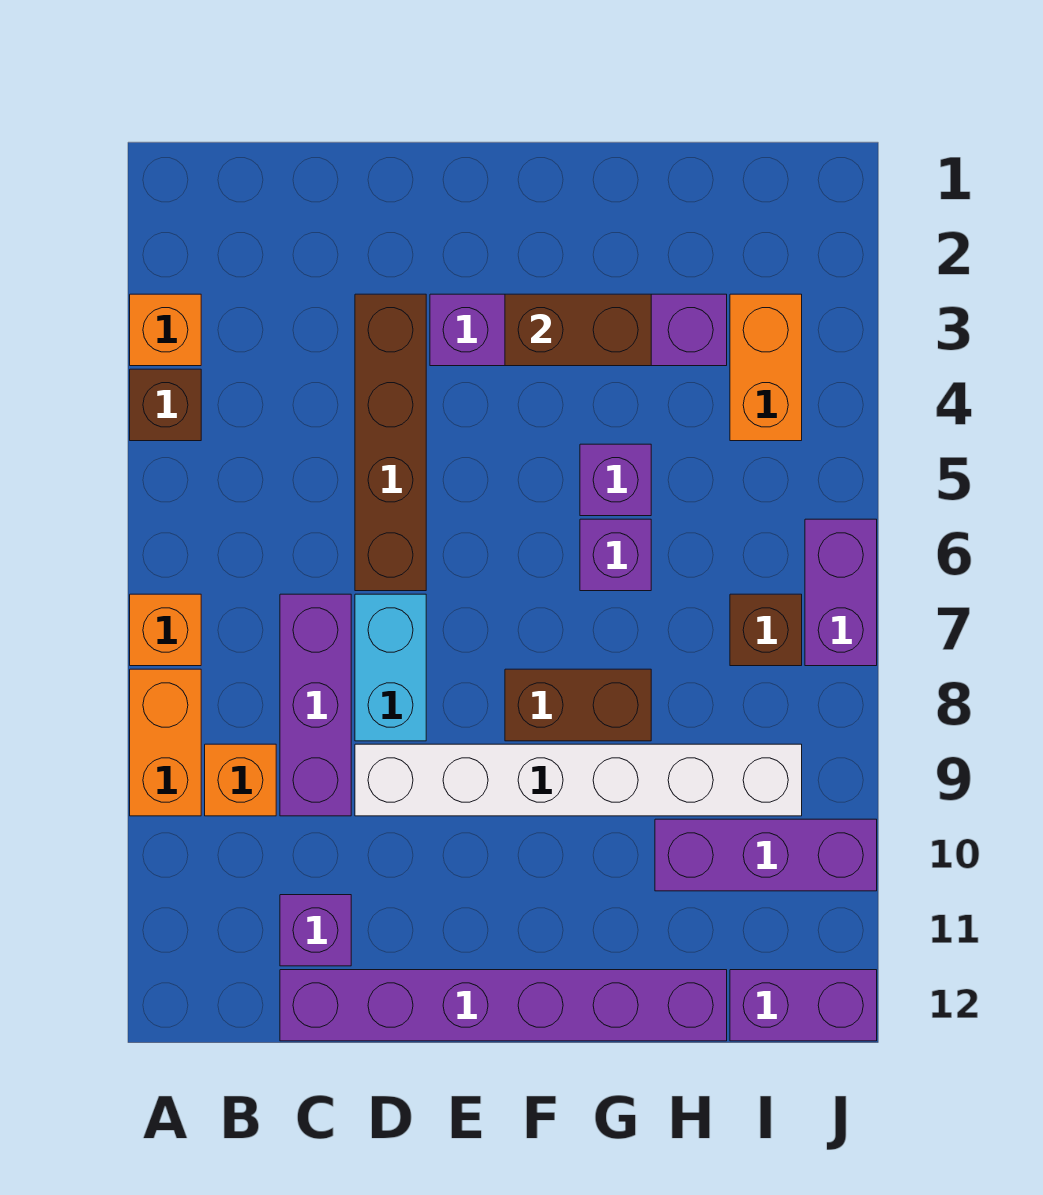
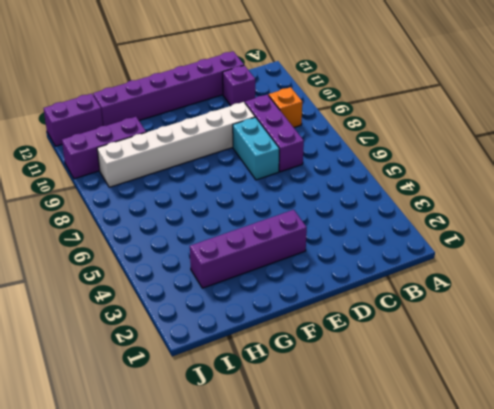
none -> orange brick A3 level 1
none -> brown brick A4 level 1
none -> orange brick A7 level 1

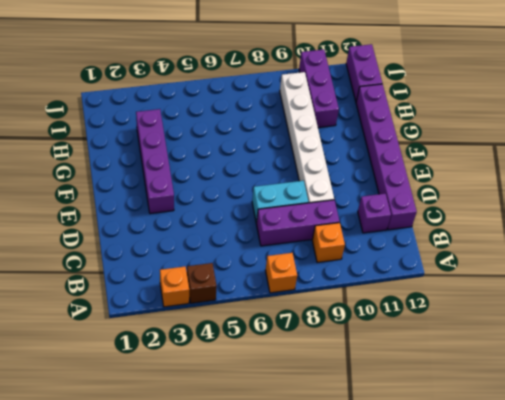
none -> orange brick A8:A9 level 1
none -> brown brick D3:D6 level 1
none -> brown brick F8:G8 level 1

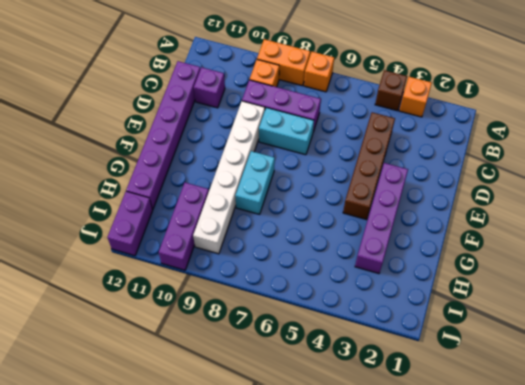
brown brick C4:F4 level 1 -> brown brick D3:D6 level 1
cyan brick F8:G8 level 1 -> brown brick F8:G8 level 1
none -> purple brick G5 level 1
none -> purple brick G6 level 1
none -> orange brick I3:I4 level 1

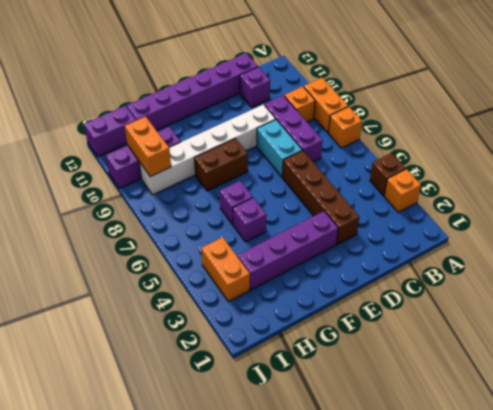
orange brick I9:I10 level 2 -> none
none -> brown brick I7 level 1
none -> purple brick J6:J7 level 1
none -> brown brick F3:G3 level 2

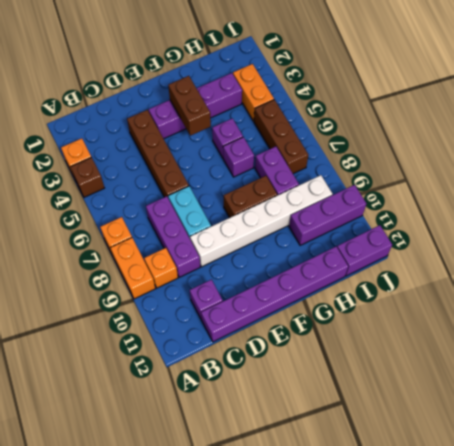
brown brick F3:F4 level 2 -> brown brick F3:G3 level 2
purple brick H7:H8 level 1 -> purple brick J6:J7 level 1
brown brick I5:I7 level 1 -> brown brick I7 level 1

